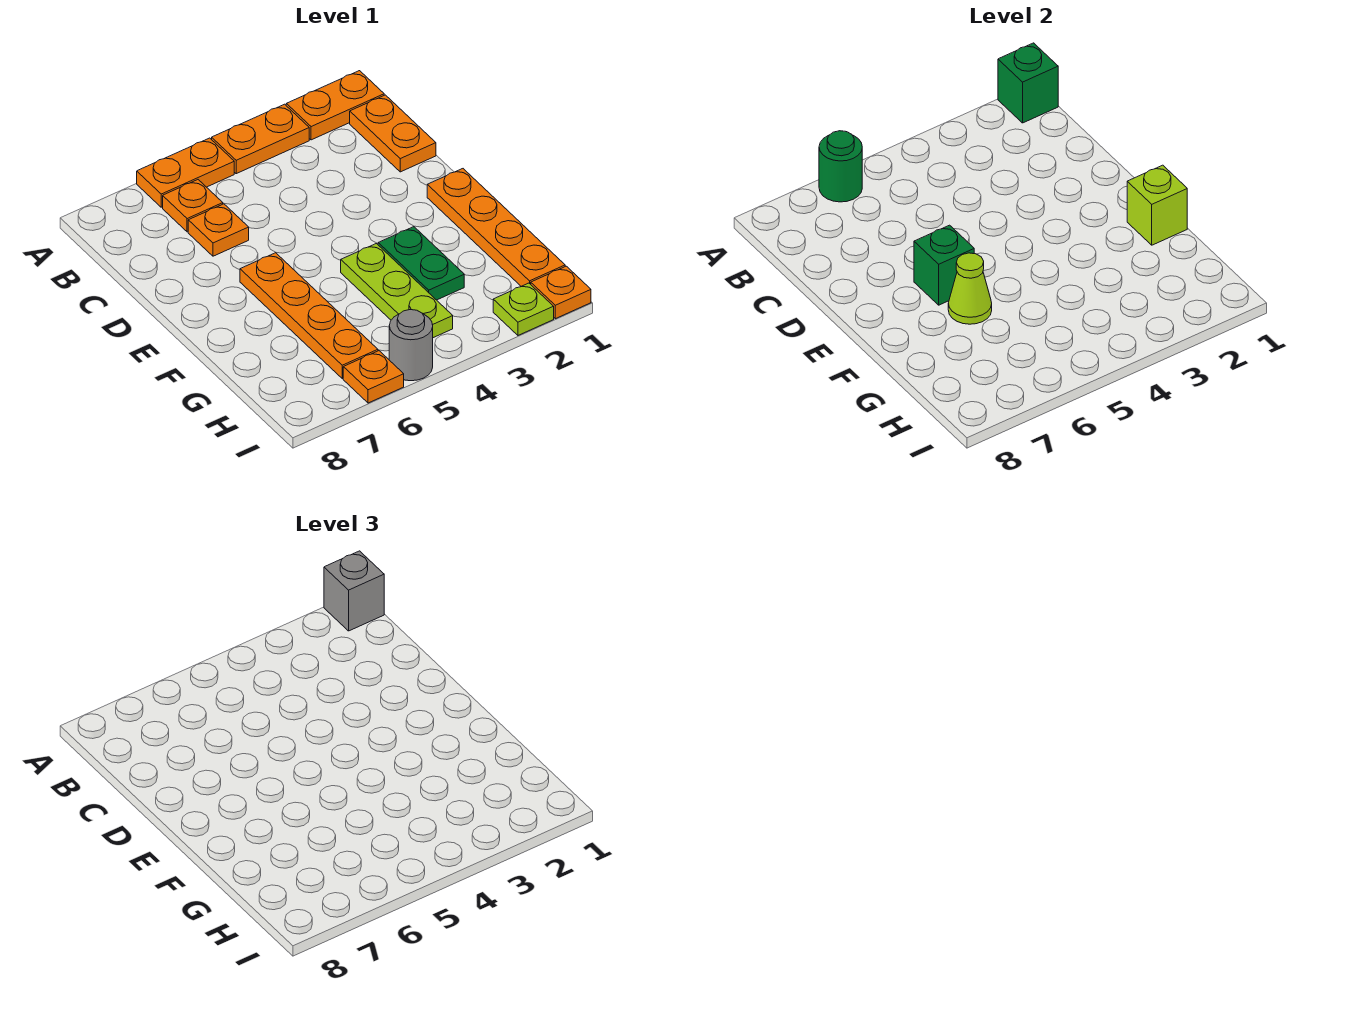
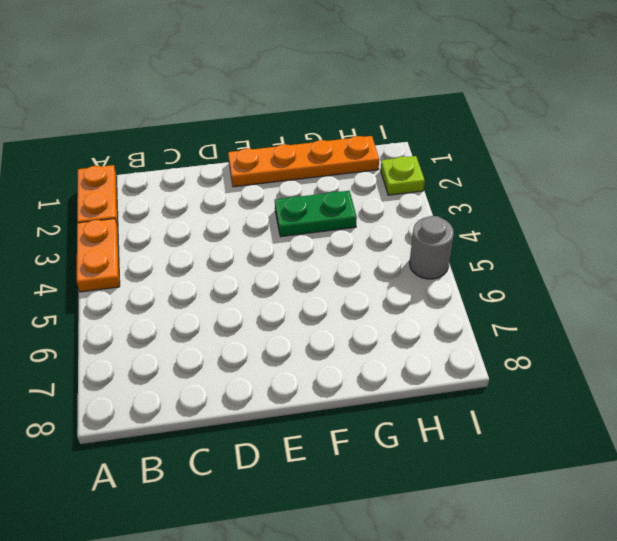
none -> orange plate A5:A6 level 1
none -> orange plate B1:C1 level 1
none -> orange plate B6 level 1

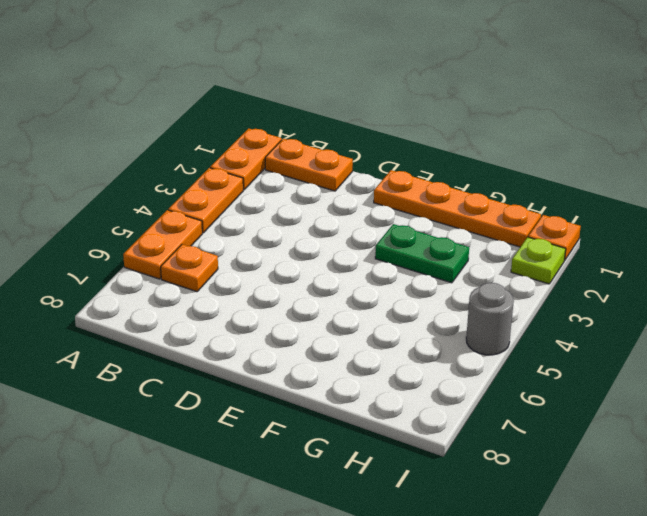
none -> orange plate C6 level 1
none -> orange plate E6:H6 level 1
none -> lime plate F4:H4 level 1

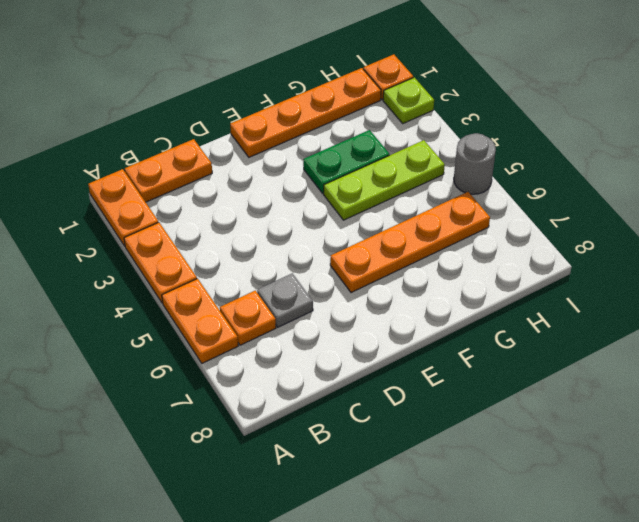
grey plate C6 level 1 -> orange plate C6 level 1
none -> orange plate I6 level 1
none -> green brick A1 level 2
none -> green round brick A6 level 2

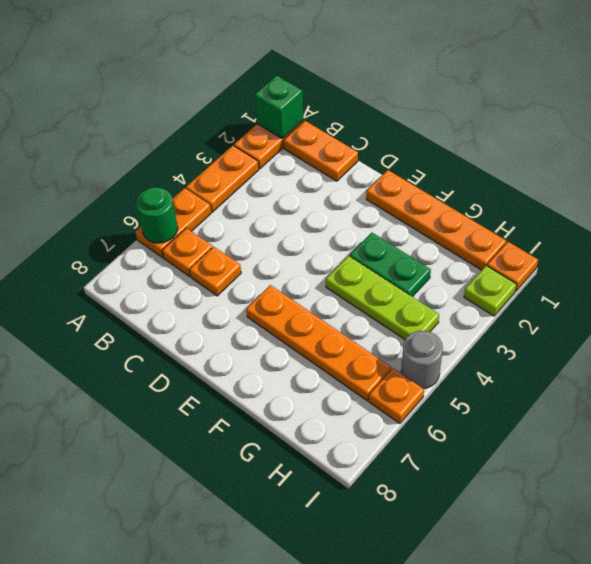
none -> green brick E6 level 2
none -> lime brick F1 level 2
none -> lime cone F6 level 2

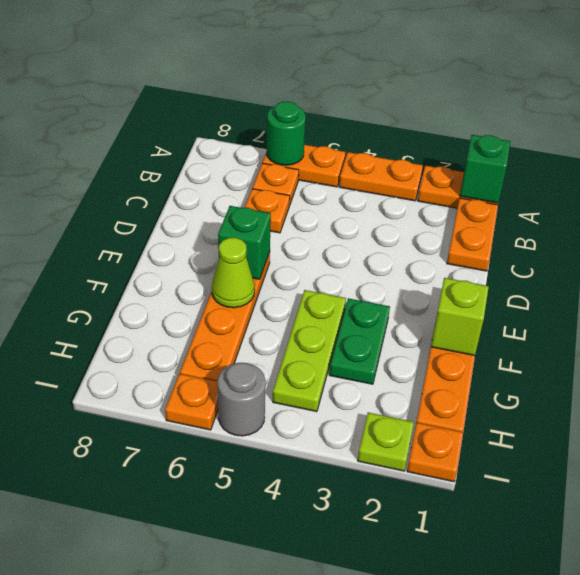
none -> grey brick A1 level 3

